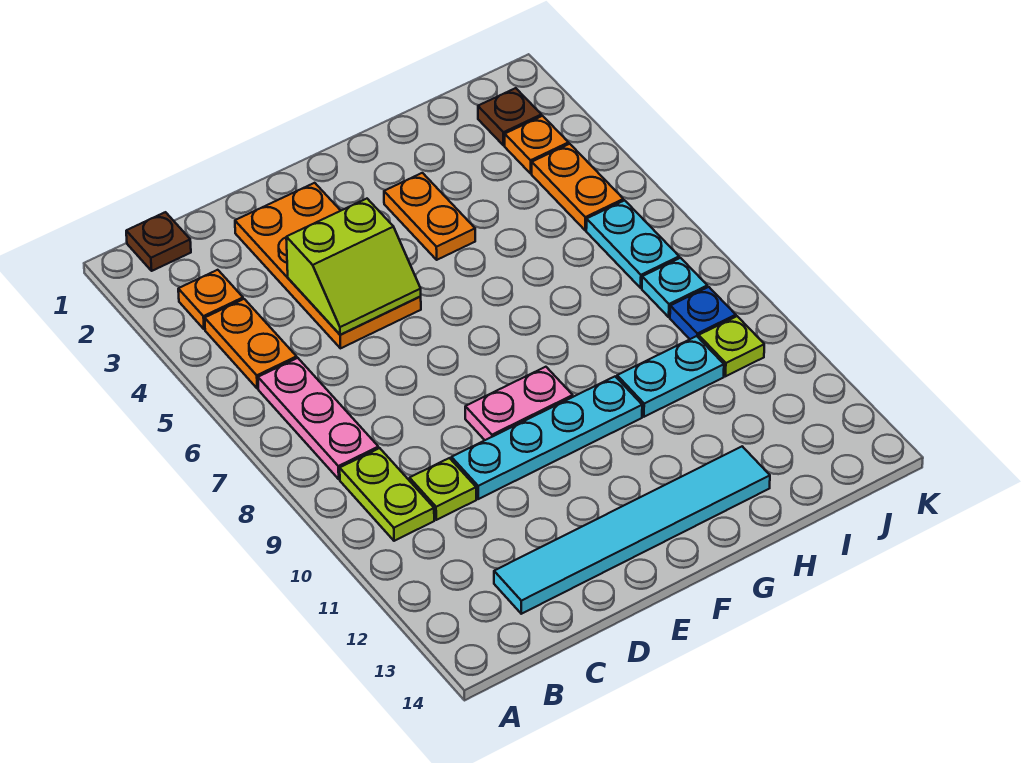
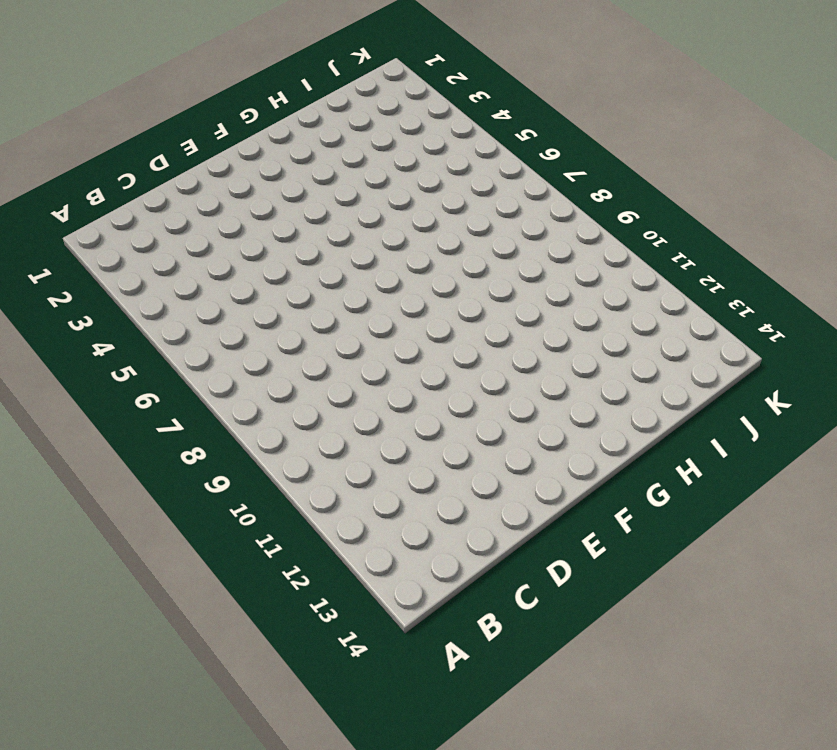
none -> brown plate B1 level 1
none -> orange plate B3 level 1
none -> orange plate B4:B5 level 1

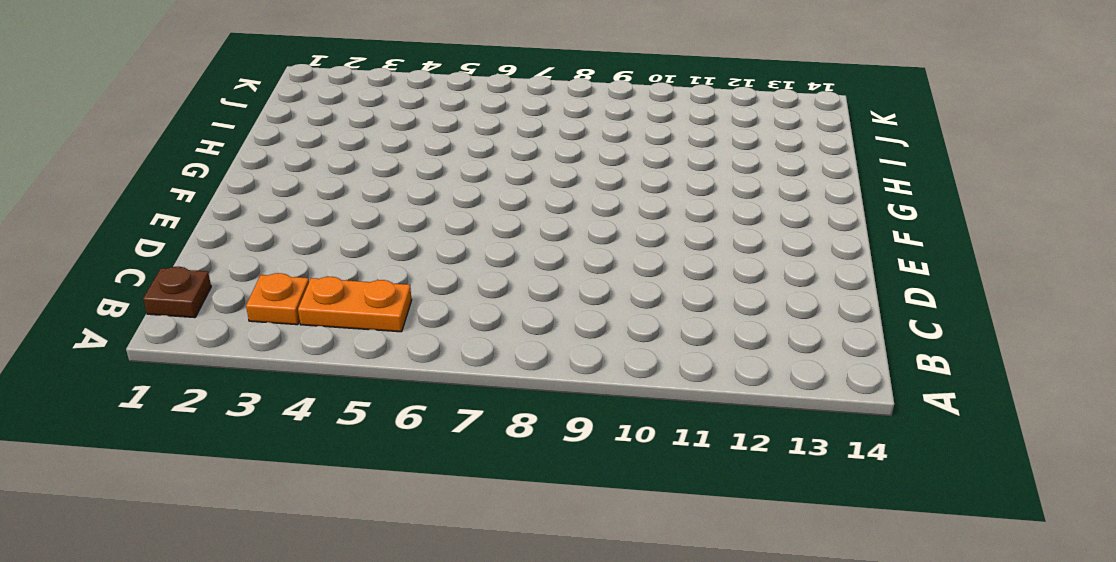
none -> pink plate B6:B8 level 1
none -> lime plate B9:B10 level 1
none -> lime plate C10 level 1

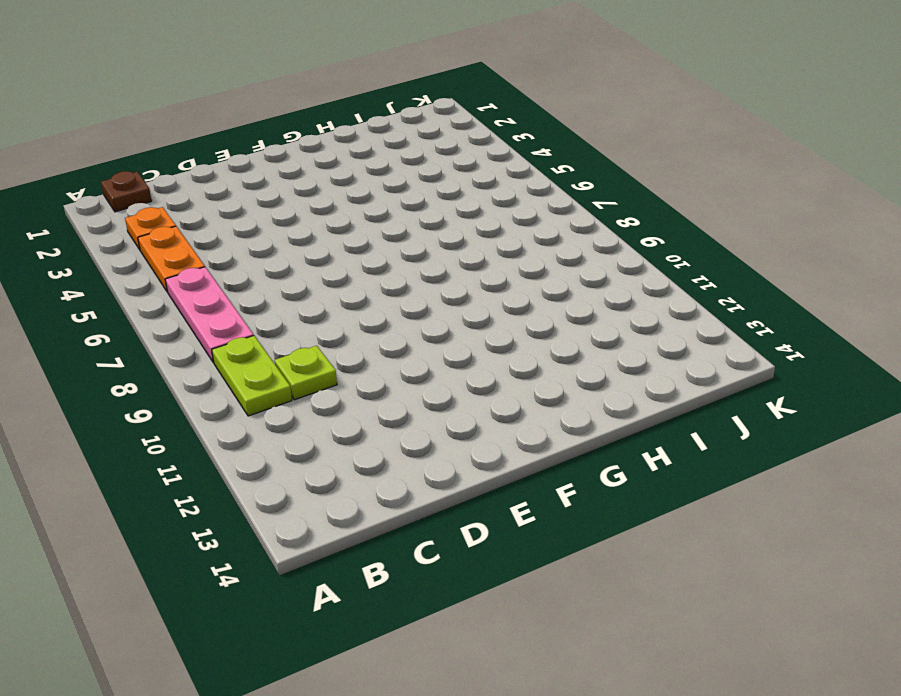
none -> cyan tile C13:H13 level 1
none -> orange plate D2:E5 level 1
none -> cyan plate D10:G10 level 1

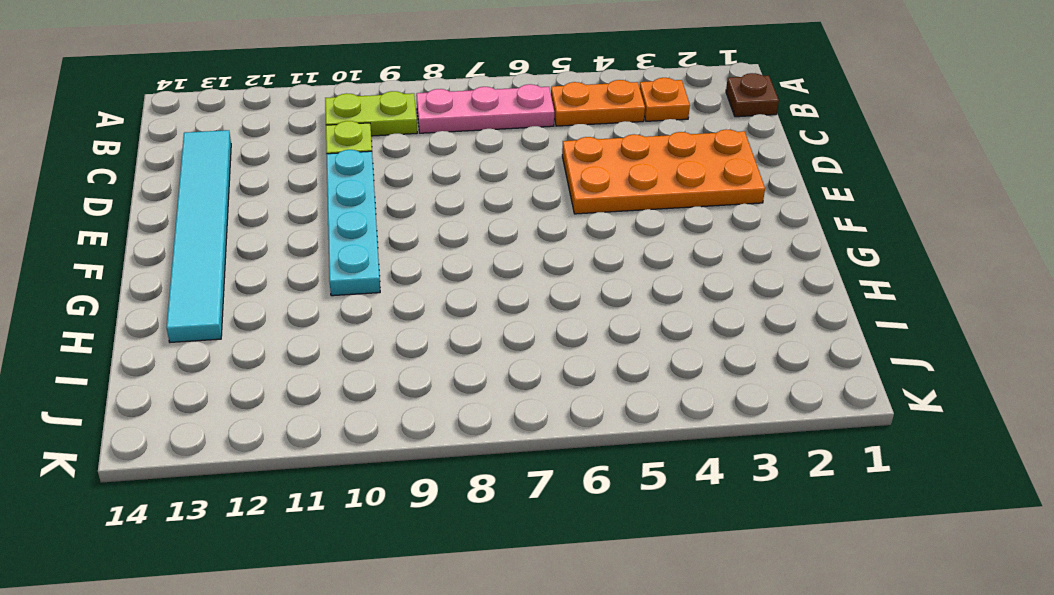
none -> pink plate E9:F9 level 1
none -> orange plate G3:G4 level 1
none -> cyan plate H10:I10 level 1

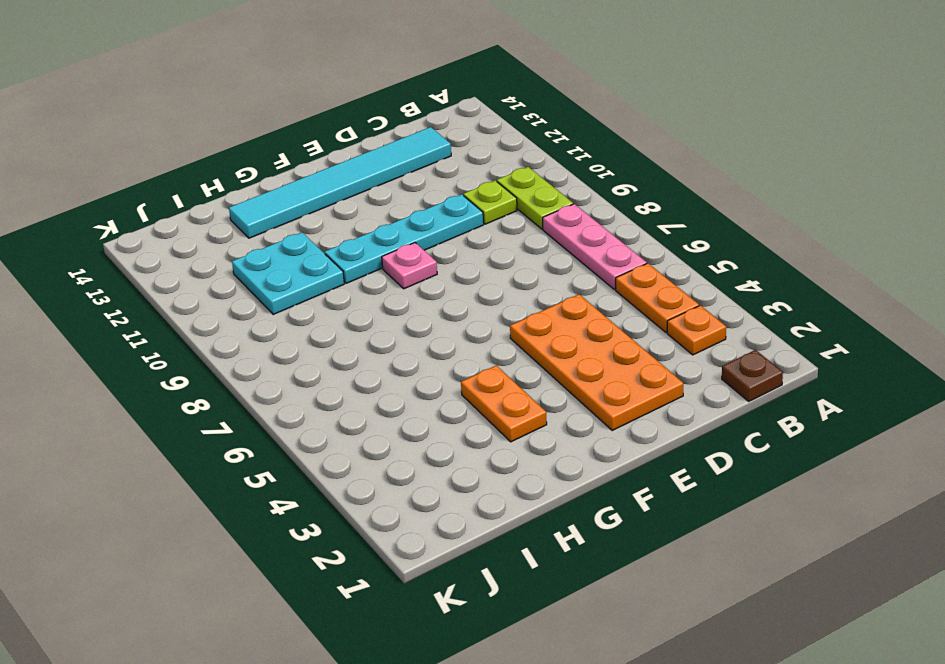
pink plate F9 level 1 -> pink plate E9:F9 level 1
cyan plate H10:I11 level 1 -> cyan plate H10:I10 level 1
none -> brown plate J2 level 1
none -> orange plate J3 level 1
none -> orange plate J4:J5 level 1

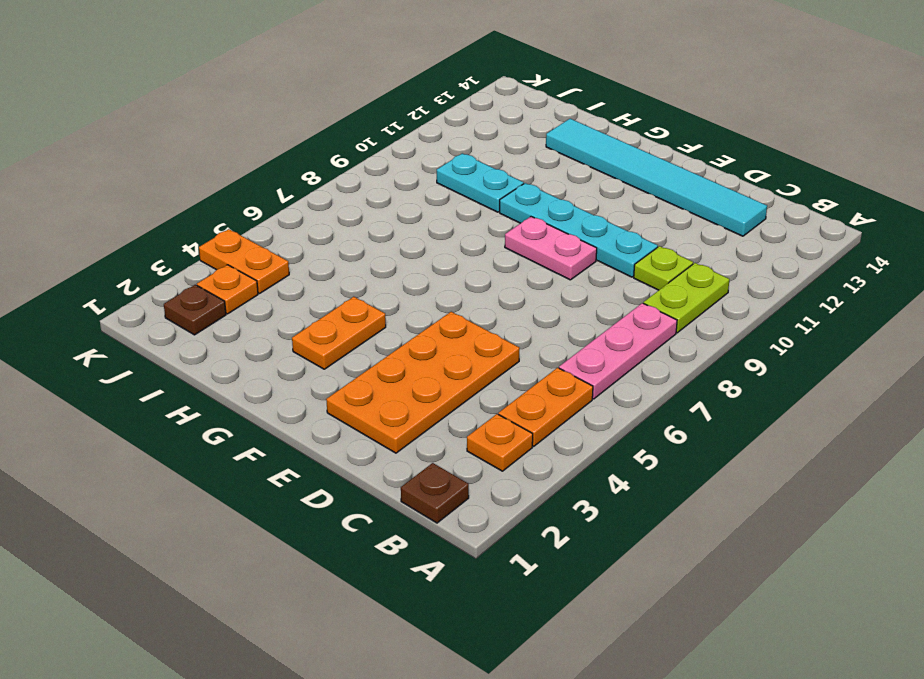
orange plate J4:K4 level 1 -> orange plate J4:J5 level 1
none -> cyan plate J6:J7 level 1
none -> cyan plate J8 level 1
none -> blue plate J9 level 1

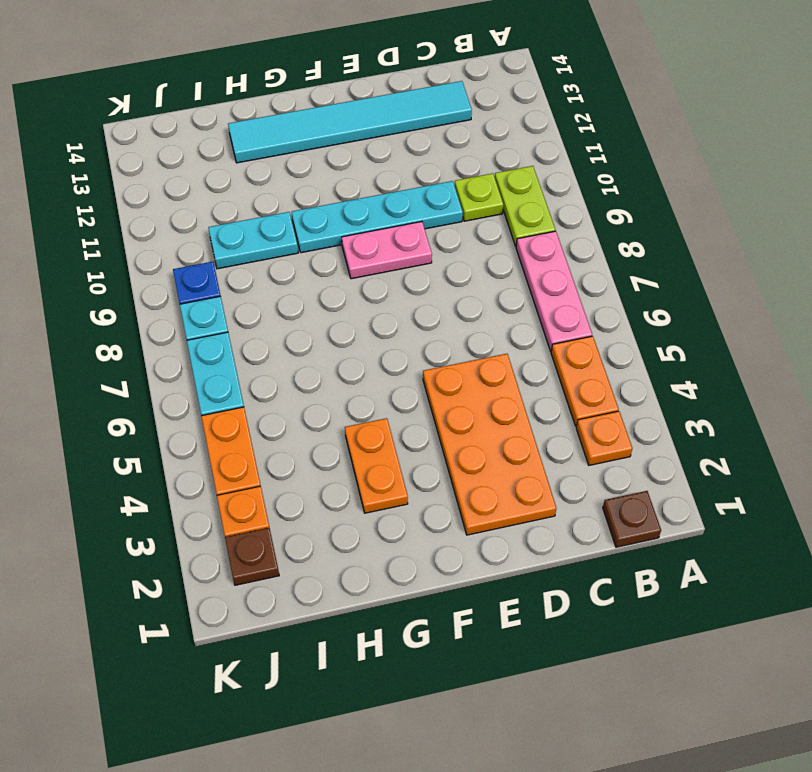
none -> lime plate J10 level 1
none -> lime slope D4:E5 level 2 top 4

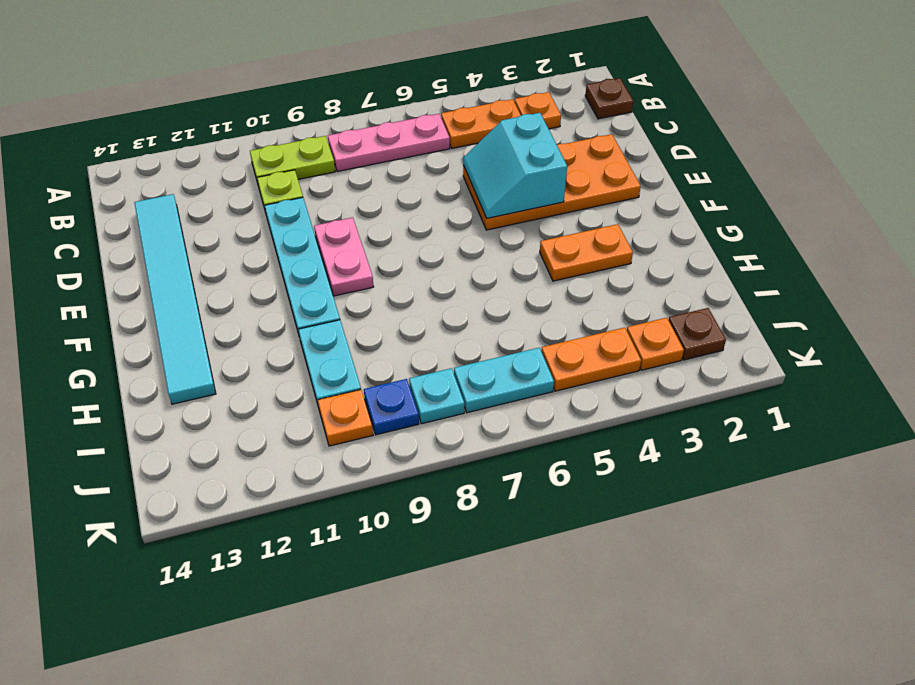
cyan slope D4:E5 level 2 top 4 -> lime slope D4:E5 level 2 top 4
orange plate J10 level 1 -> lime plate J10 level 1

